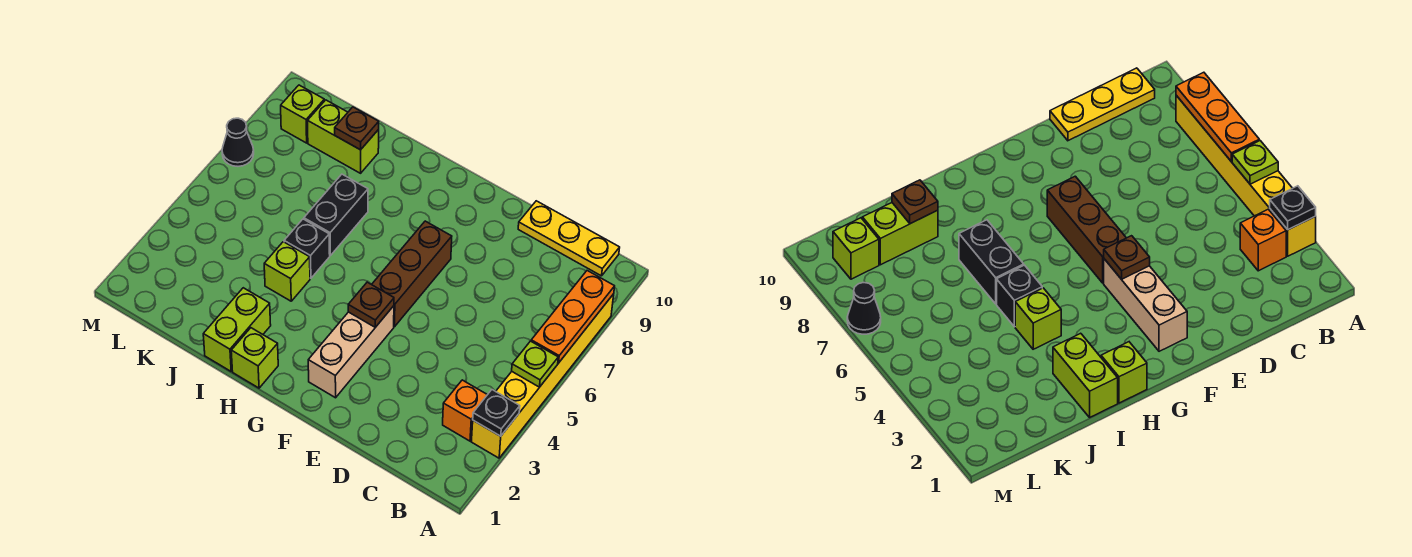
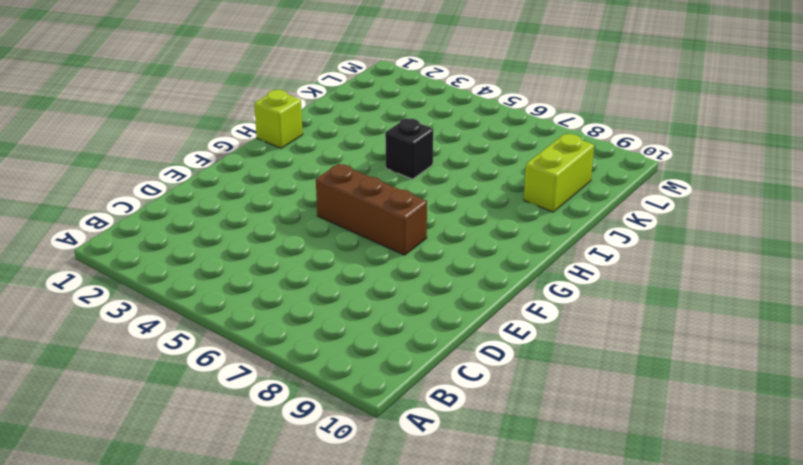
none -> yellow brick A3:A8 level 1
none -> orange brick B3 level 1
none -> yellow plate B10:D10 level 1

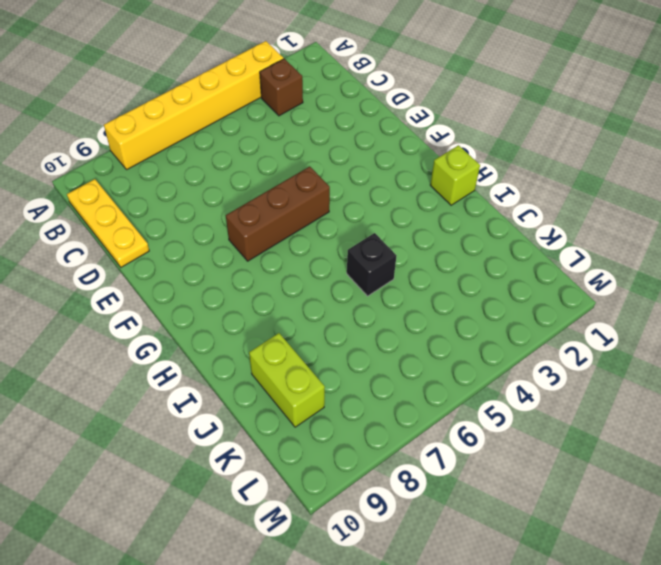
brown brick B3 level 1 -> orange brick B3 level 1
none -> tan brick F2:F4 level 1
none -> lime brick I1:I2 level 1
none -> lime brick I4 level 1

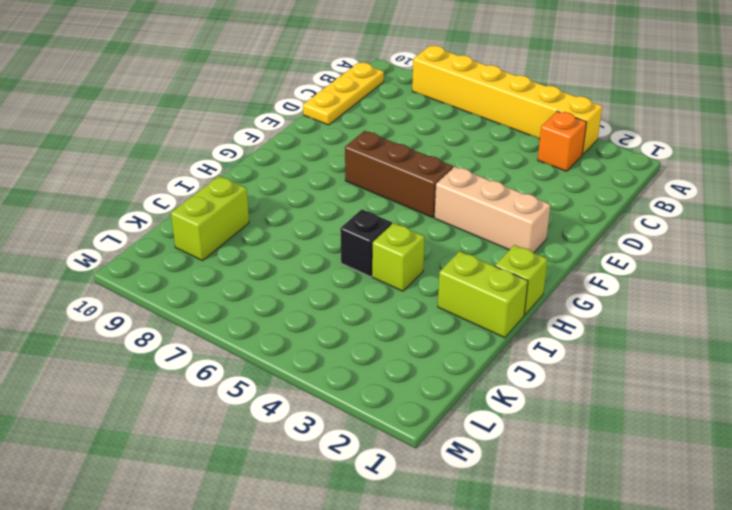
none -> black brick I6:I7 level 1
none -> lime brick L9 level 1
none -> black cone M7 level 1

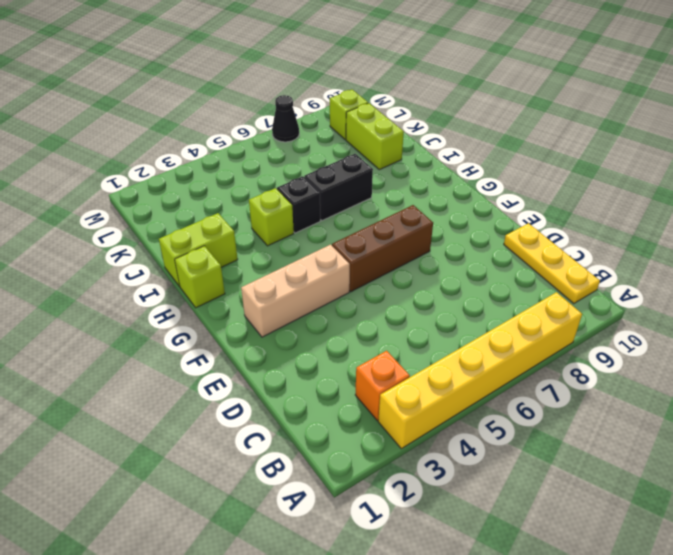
none -> black plate A3 level 2
none -> lime plate A5 level 2
none -> orange plate A6:A8 level 2

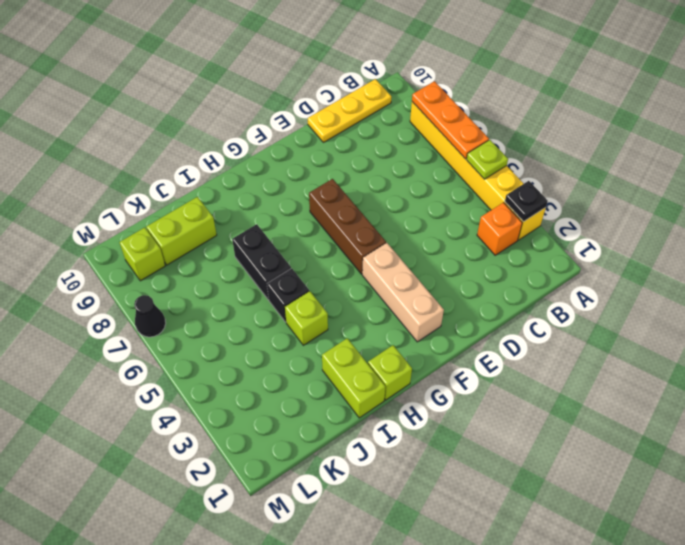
none -> brown plate F4 level 2
none -> brown plate J9 level 2

